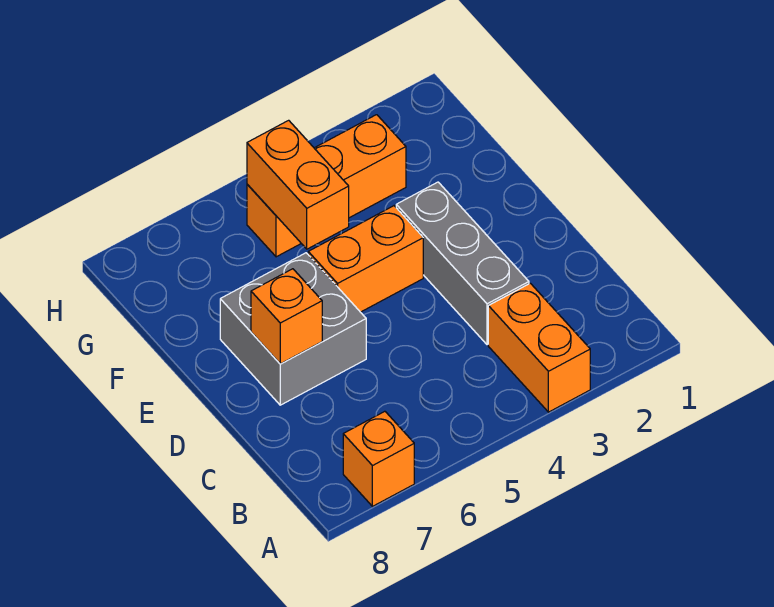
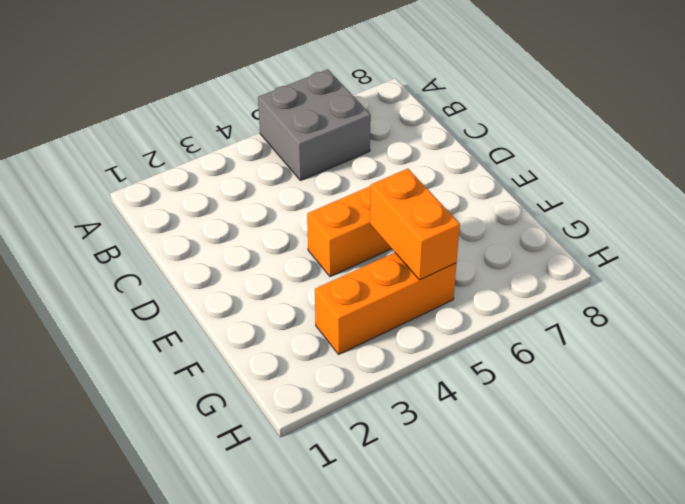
grey brick A5:B6 level 1 -> grey brick D6:E7 level 1
none -> orange brick A3:B3 level 1
none -> orange brick A7 level 1

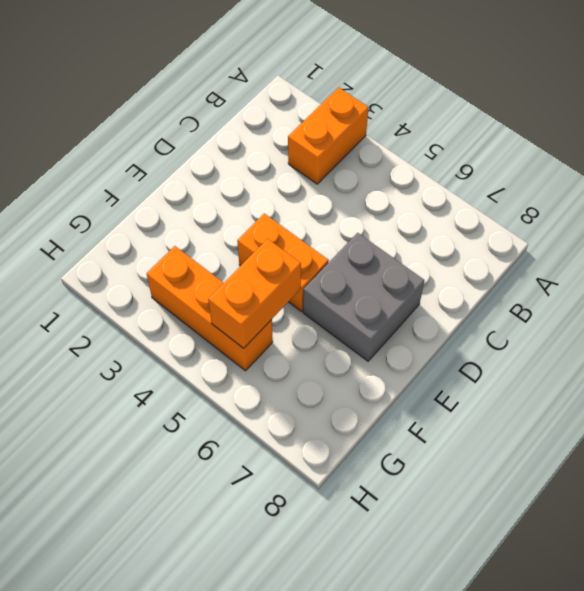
none -> orange brick A7 level 1
none -> grey brick C3:E3 level 1

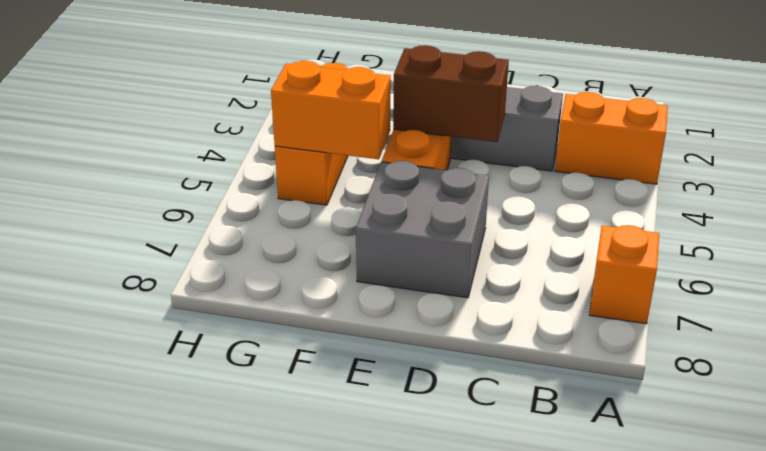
brown brick D4:E4 level 2 -> none
none -> orange brick D7 level 2

